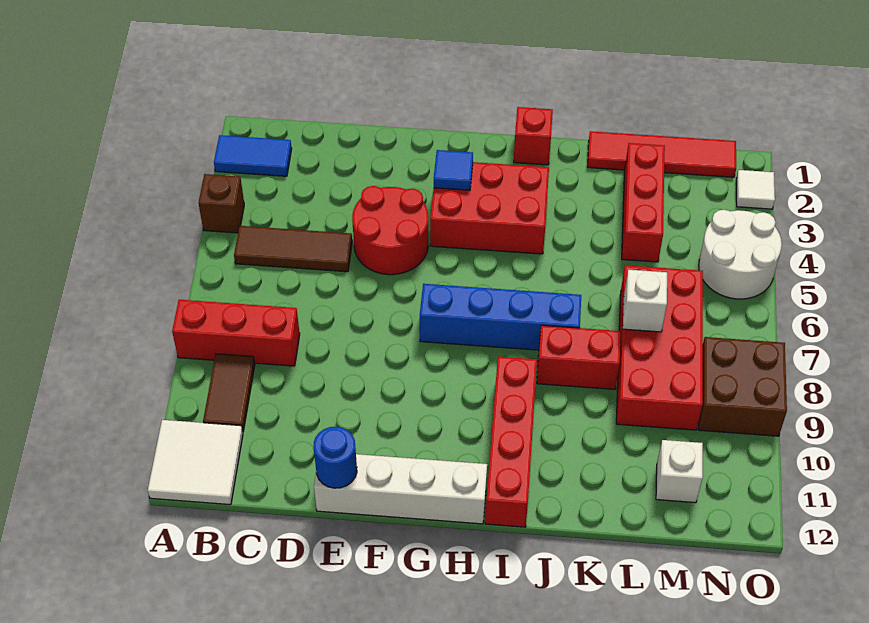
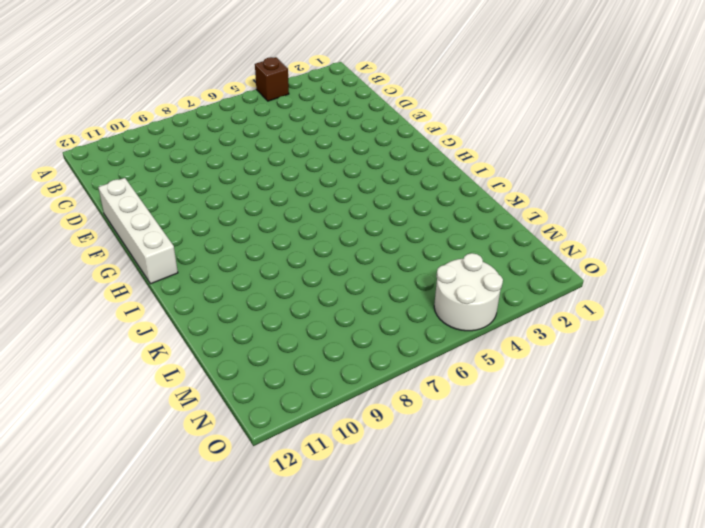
none -> blue tile A2:B2 level 1
none -> red brick A8:C8 level 1
none -> white tile A11:B12 level 1

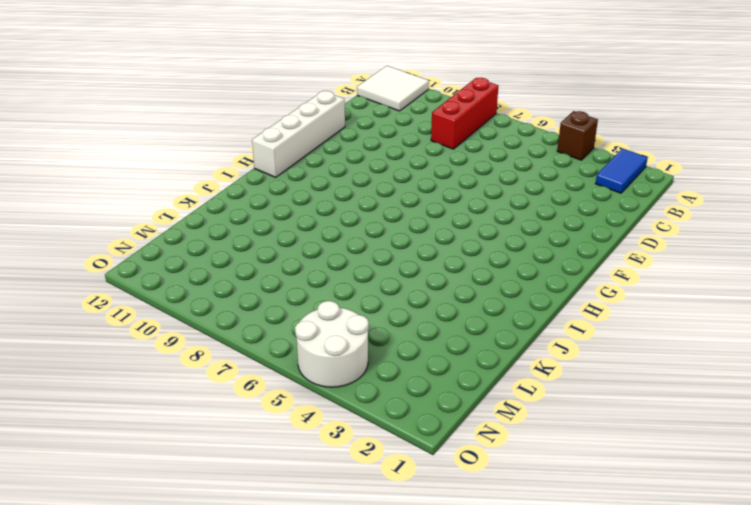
none -> brown tile B5:D5 level 1
none -> brown tile B9:B10 level 1
none -> red round brick E4:F5 level 1

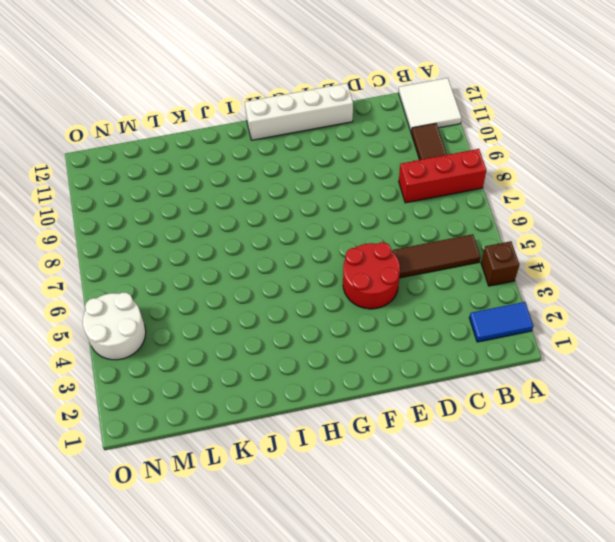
none -> red brick G3:I4 level 1
none -> blue brick G7:J7 level 1
none -> red brick I1 level 1

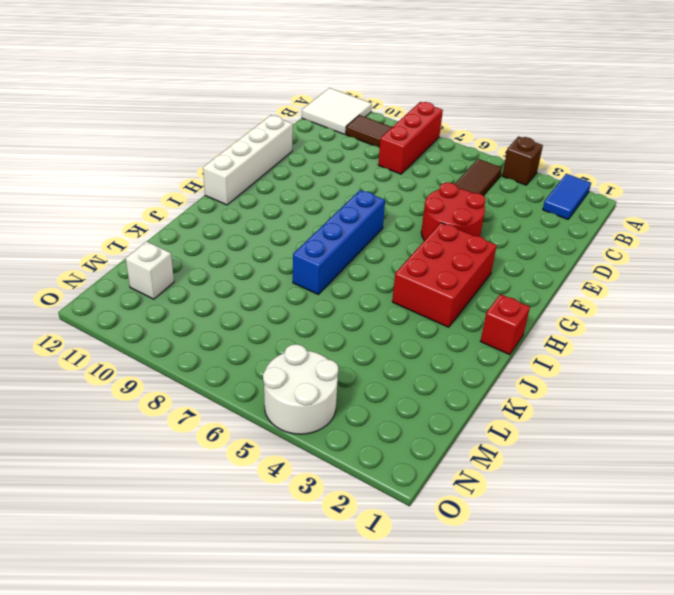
none -> red brick I9:I12 level 1
none -> red brick J8:K8 level 1
none -> red tile K1:N1 level 1

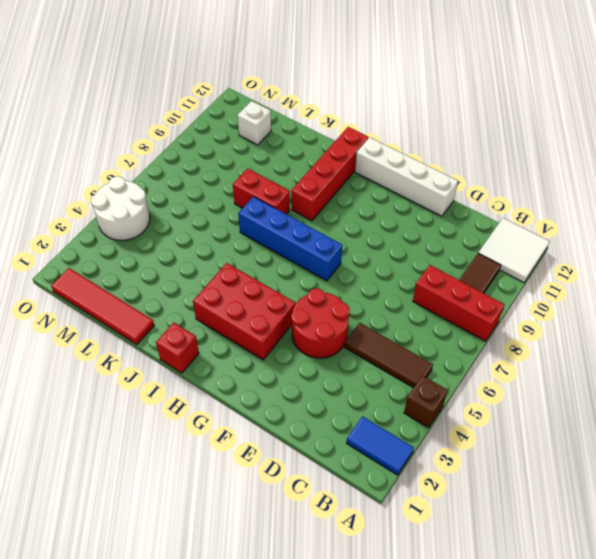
none -> red brick L2:L4 level 1
none -> red brick L6:M9 level 1
none -> brown brick N8:O9 level 1

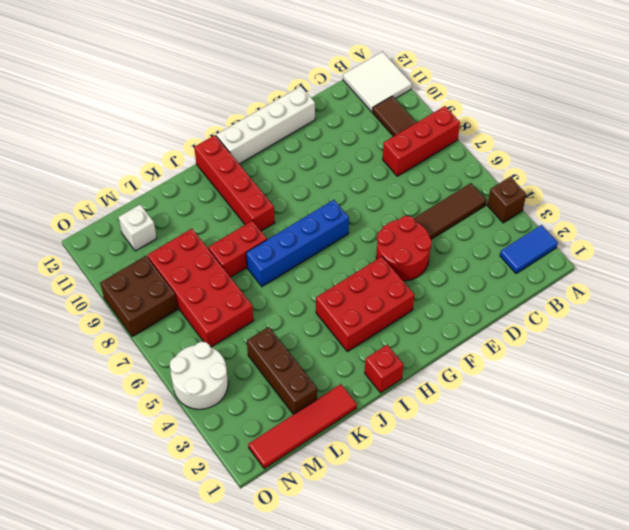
brown brick L2:L4 level 1 -> red brick L2:L4 level 1
none -> white tile O2 level 1
none -> blue round brick E12 level 2
none -> blue tile G3 level 2

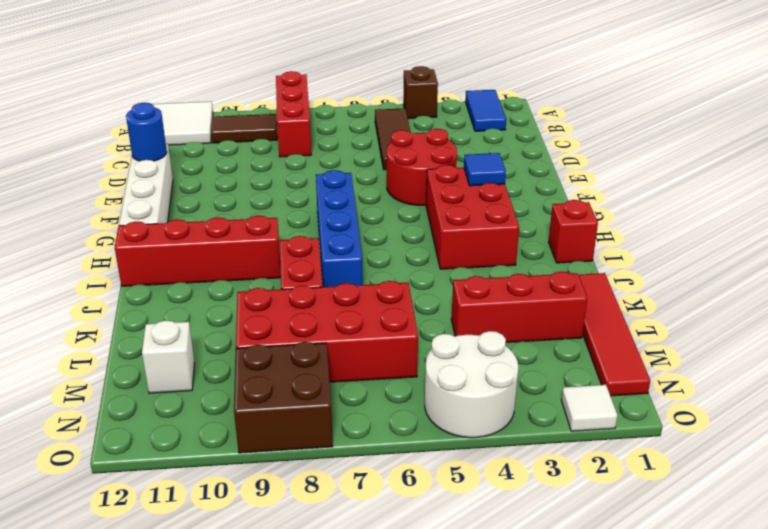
none -> white brick L7 level 2

